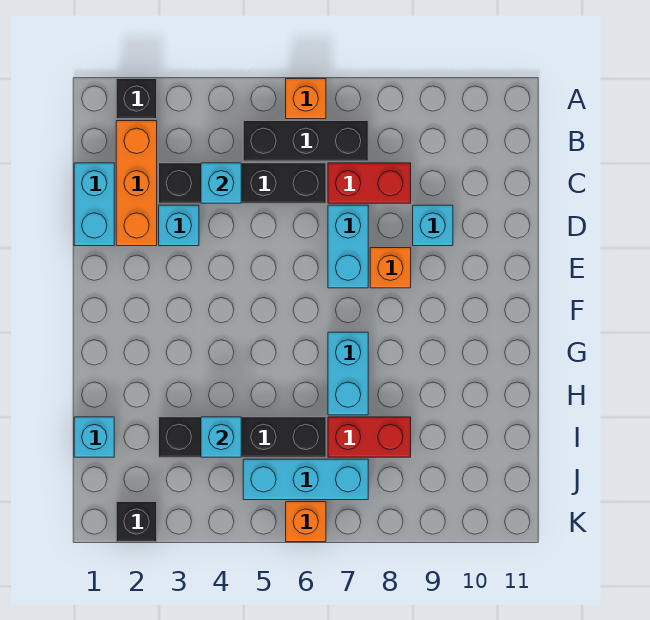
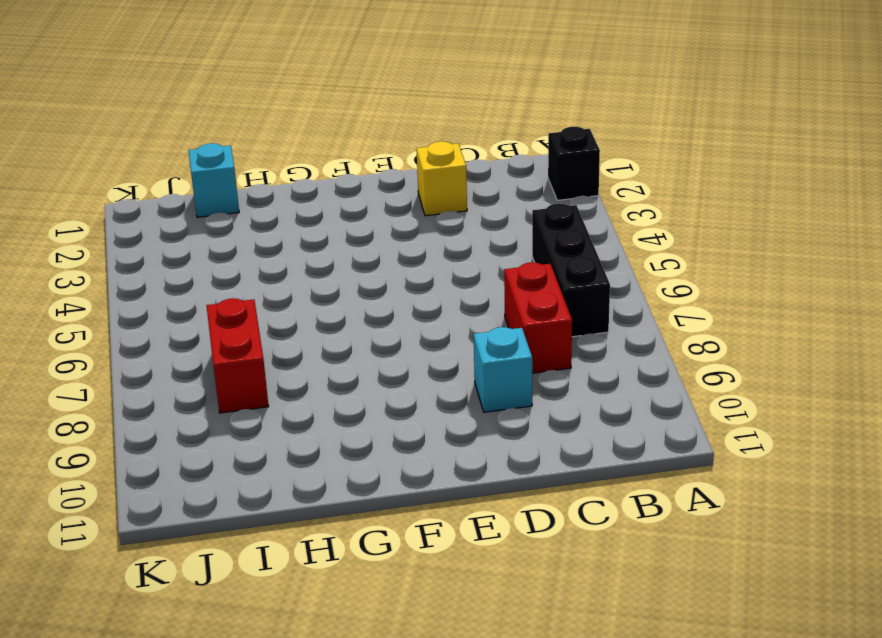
yellow brick D2 level 1 -> orange brick B2:D2 level 1
none -> orange brick A6 level 1
none -> cyan brick C1:D1 level 1
none -> black brick C3:C6 level 1

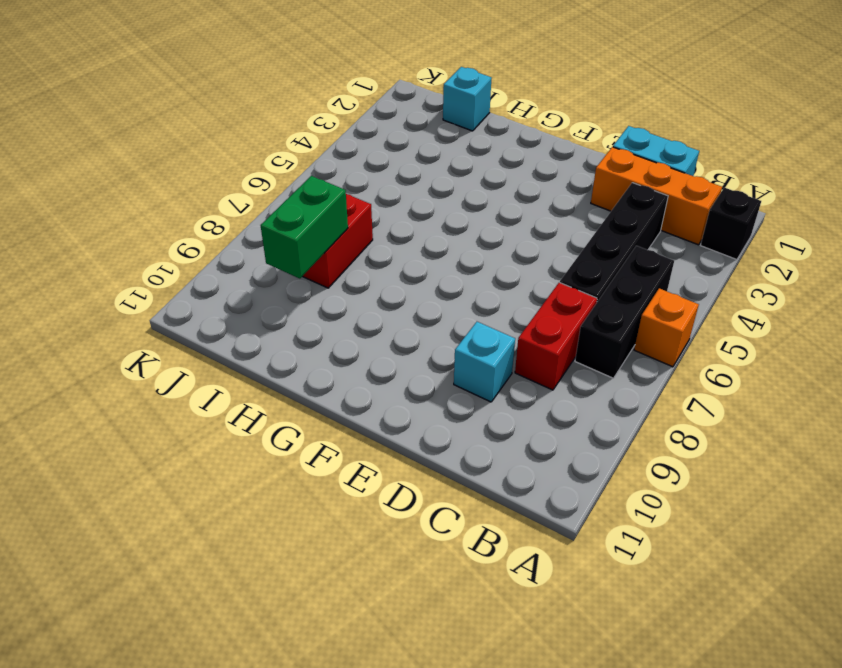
green brick I8:I9 level 2 -> none
none -> cyan brick D3 level 1
none -> cyan brick D7:E7 level 1
none -> orange brick E8 level 1

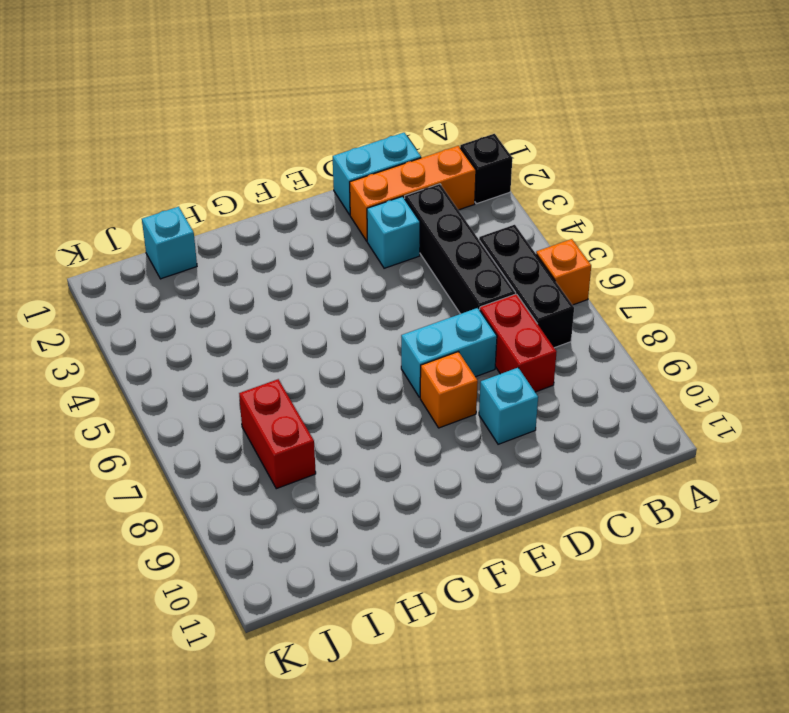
none -> cyan brick G7:H7 level 1
none -> black brick I3:I6 level 1
none -> cyan brick J5:J7 level 1

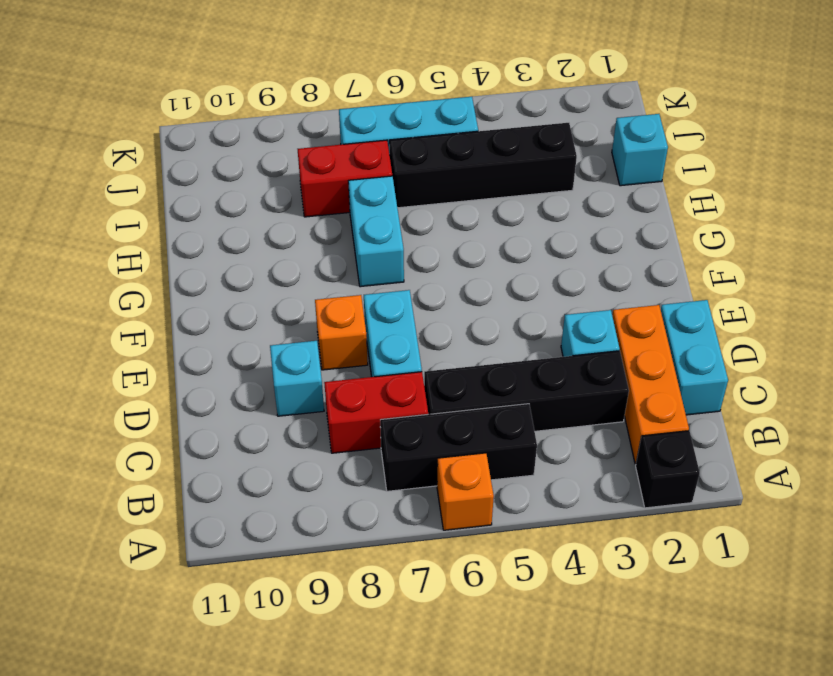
none -> black brick K2 level 1
none -> orange brick K6 level 1
none -> cyan brick C4 level 2

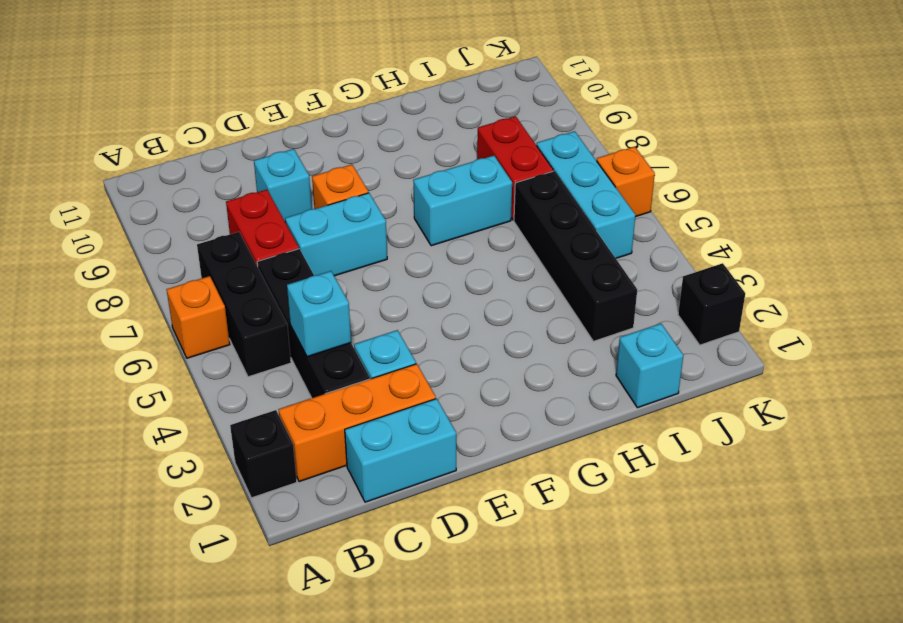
none -> cyan brick I4 level 2

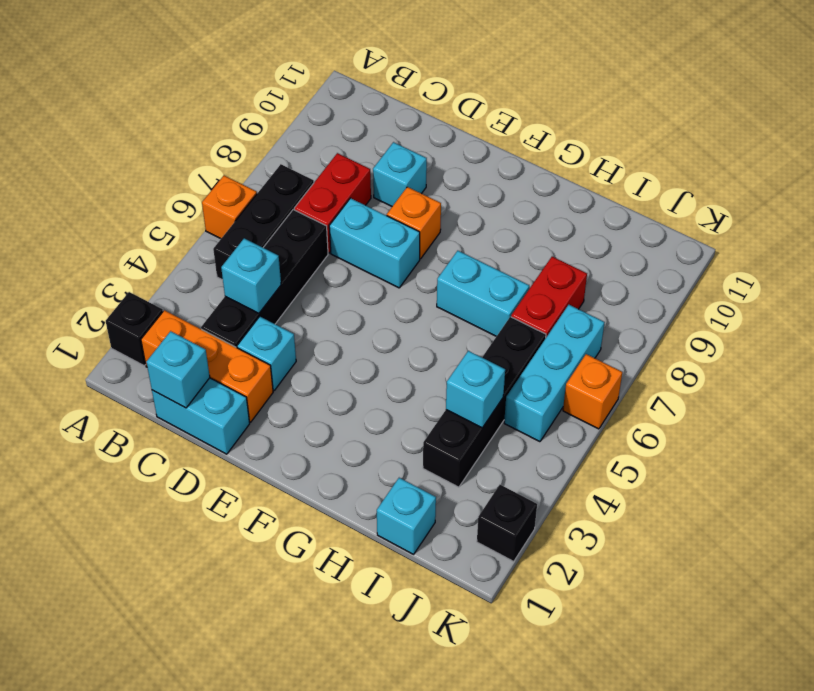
cyan brick C1 level 2 -> none

